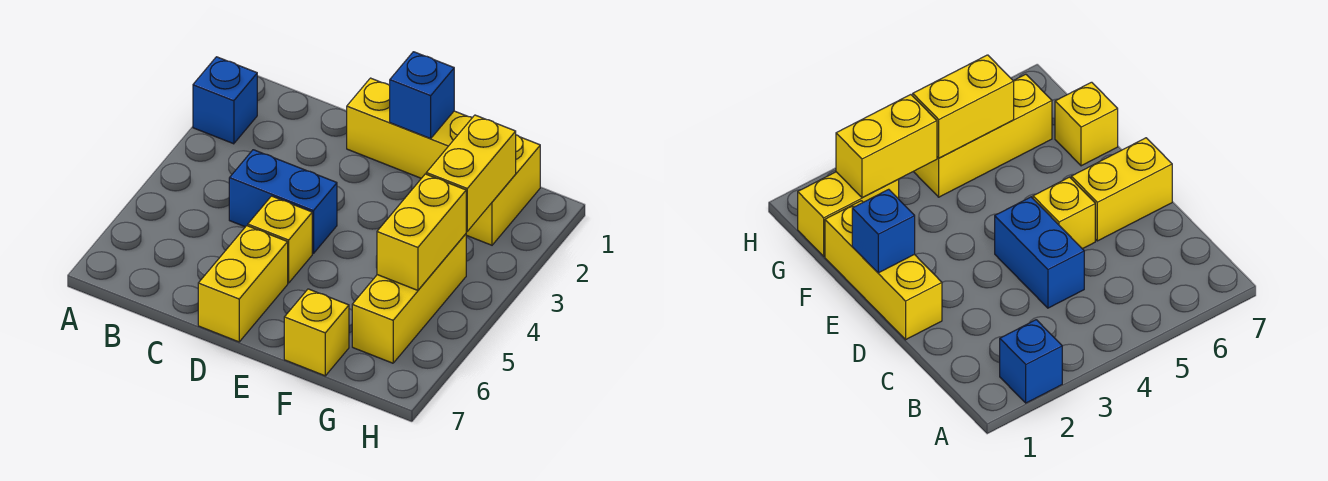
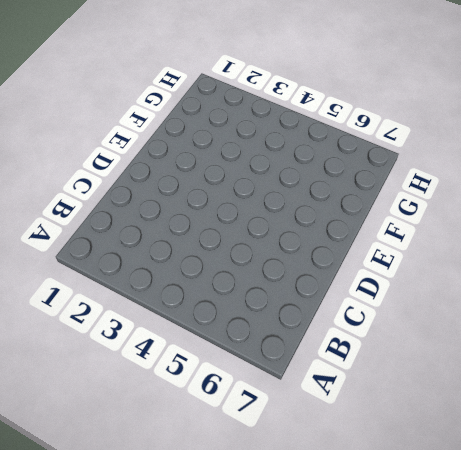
none -> blue brick A2 level 1
none -> blue brick C4:D4 level 1

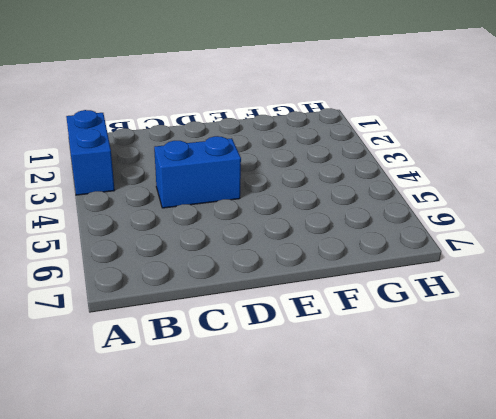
blue brick A2:A3 level 1 -> blue brick A2 level 1
none -> yellow brick D1:F1 level 1
none -> yellow brick D5 level 1

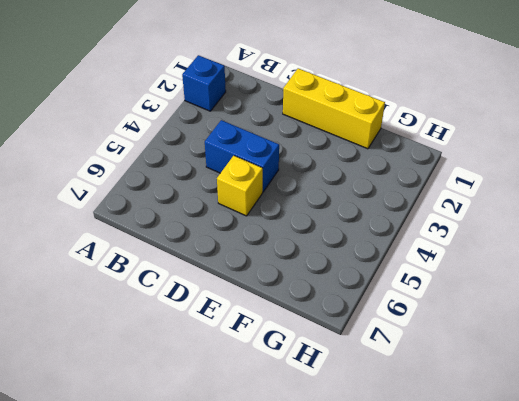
none -> yellow brick D6:D7 level 1
none -> yellow brick F7 level 1

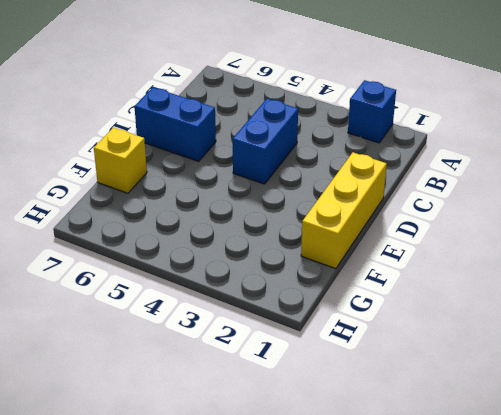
blue brick D6:D7 level 1 -> yellow brick D6:D7 level 1
none -> yellow brick D5 level 1
none -> yellow brick G1:G2 level 1

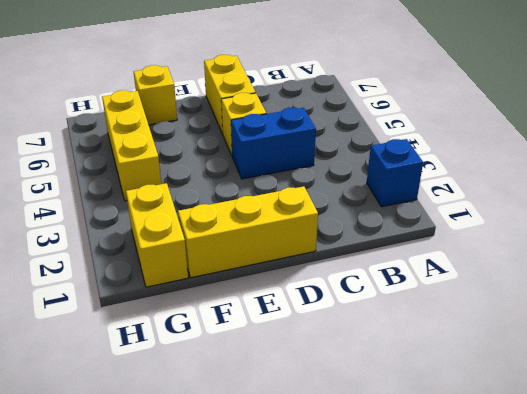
none -> blue brick E1 level 2
none -> yellow brick G2:G3 level 2

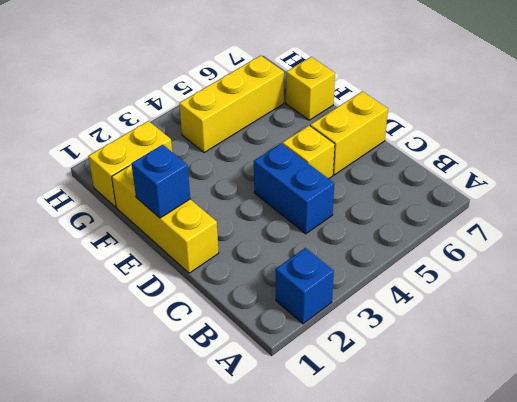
none -> yellow brick G2:G3 level 2
none -> yellow brick G4:G5 level 2

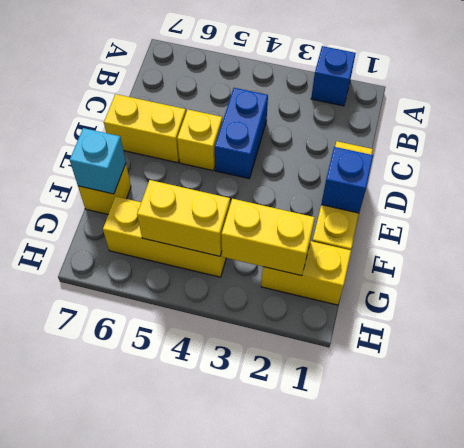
cyan brick F7 level 2 -> none

